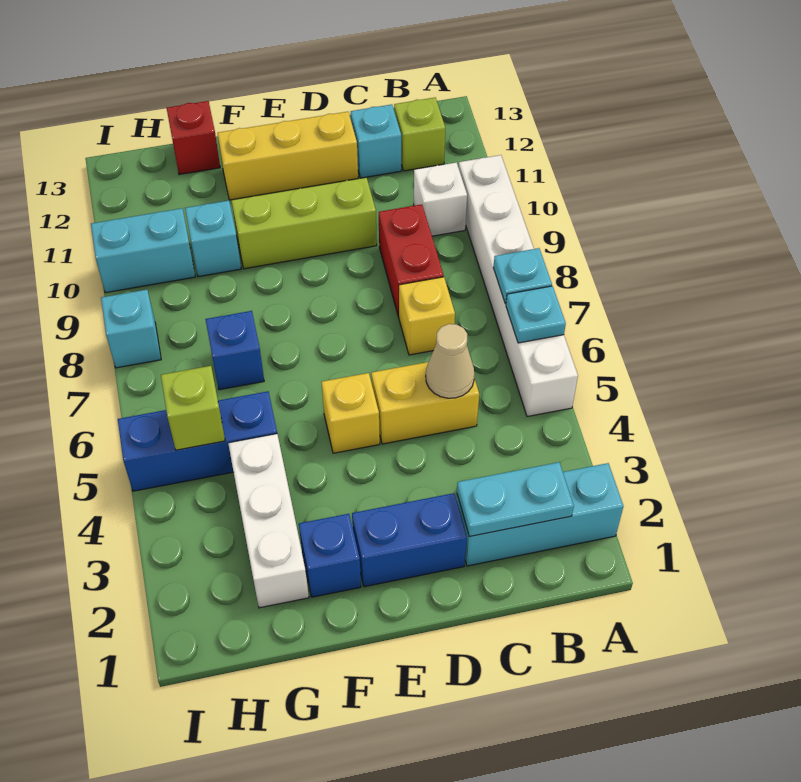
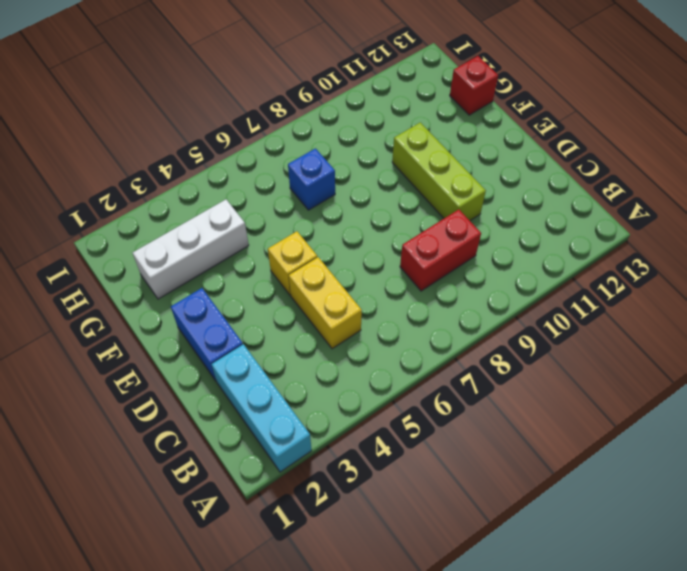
none -> white brick A5:A10 level 1
none -> white brick B10 level 1
none -> lime brick B12 level 1

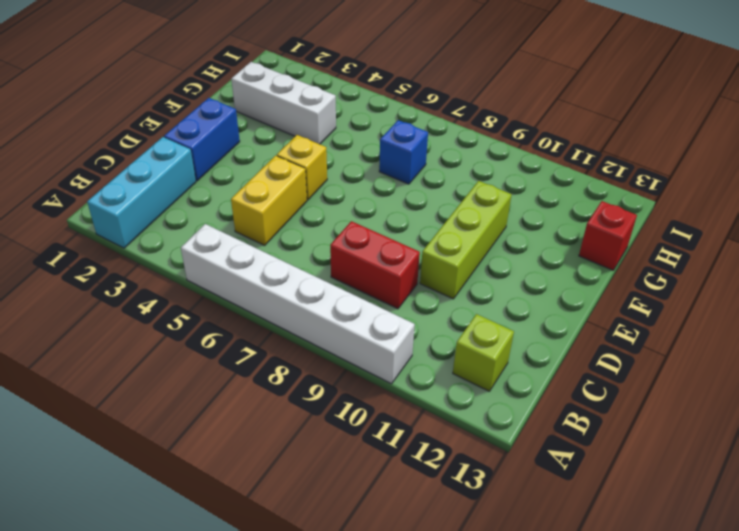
none -> white brick B10 level 1
none -> yellow brick C7 level 1
none -> cyan brick C12 level 1

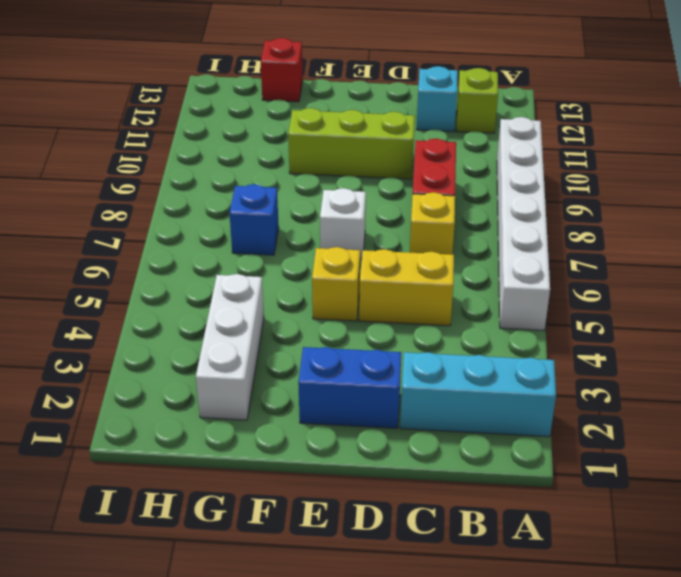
white brick E7 level 1 -> white brick B10 level 1
none -> yellow brick D12:F12 level 1
none -> blue brick F2 level 1
none -> blue brick G5:I5 level 1

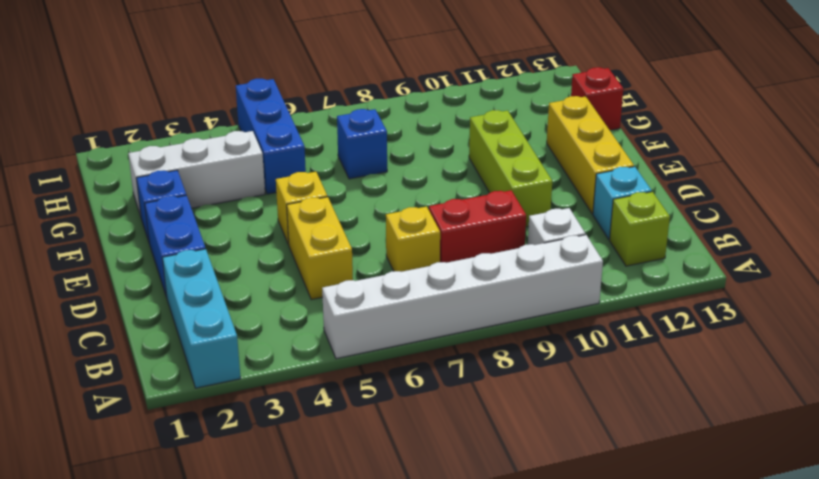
none -> cyan brick G10 level 1
none -> cyan brick H10:I10 level 1
none -> cyan brick I8 level 1

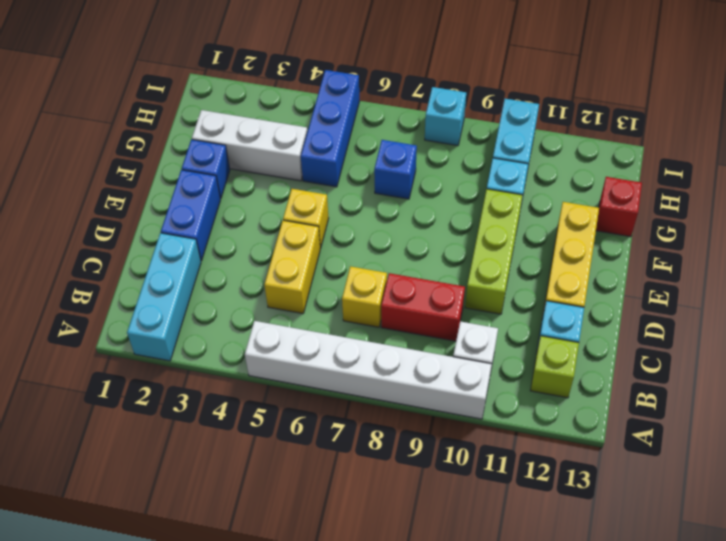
none -> cyan plate A6 level 2
none -> cyan plate A7 level 2
none -> cyan plate B2:C2 level 2

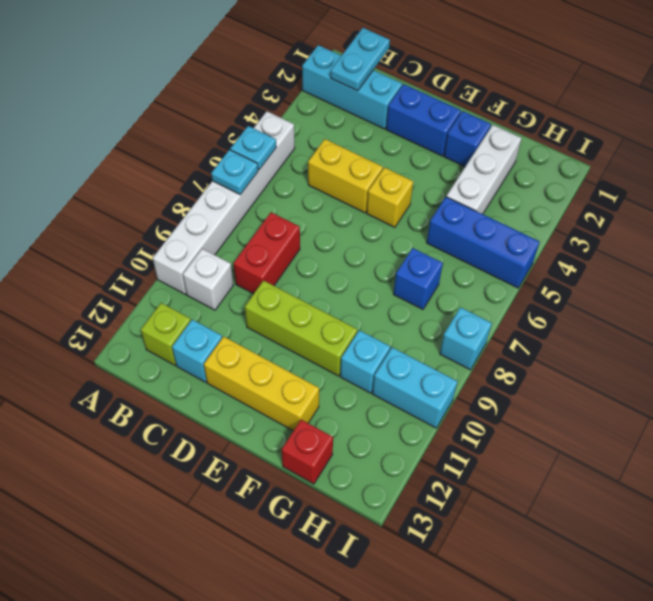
cyan plate B1:B2 level 2 -> cyan plate B2:C2 level 2
none -> yellow brick C7 level 1
none -> tan cone C5 level 2
none -> lime brick H5 level 2

